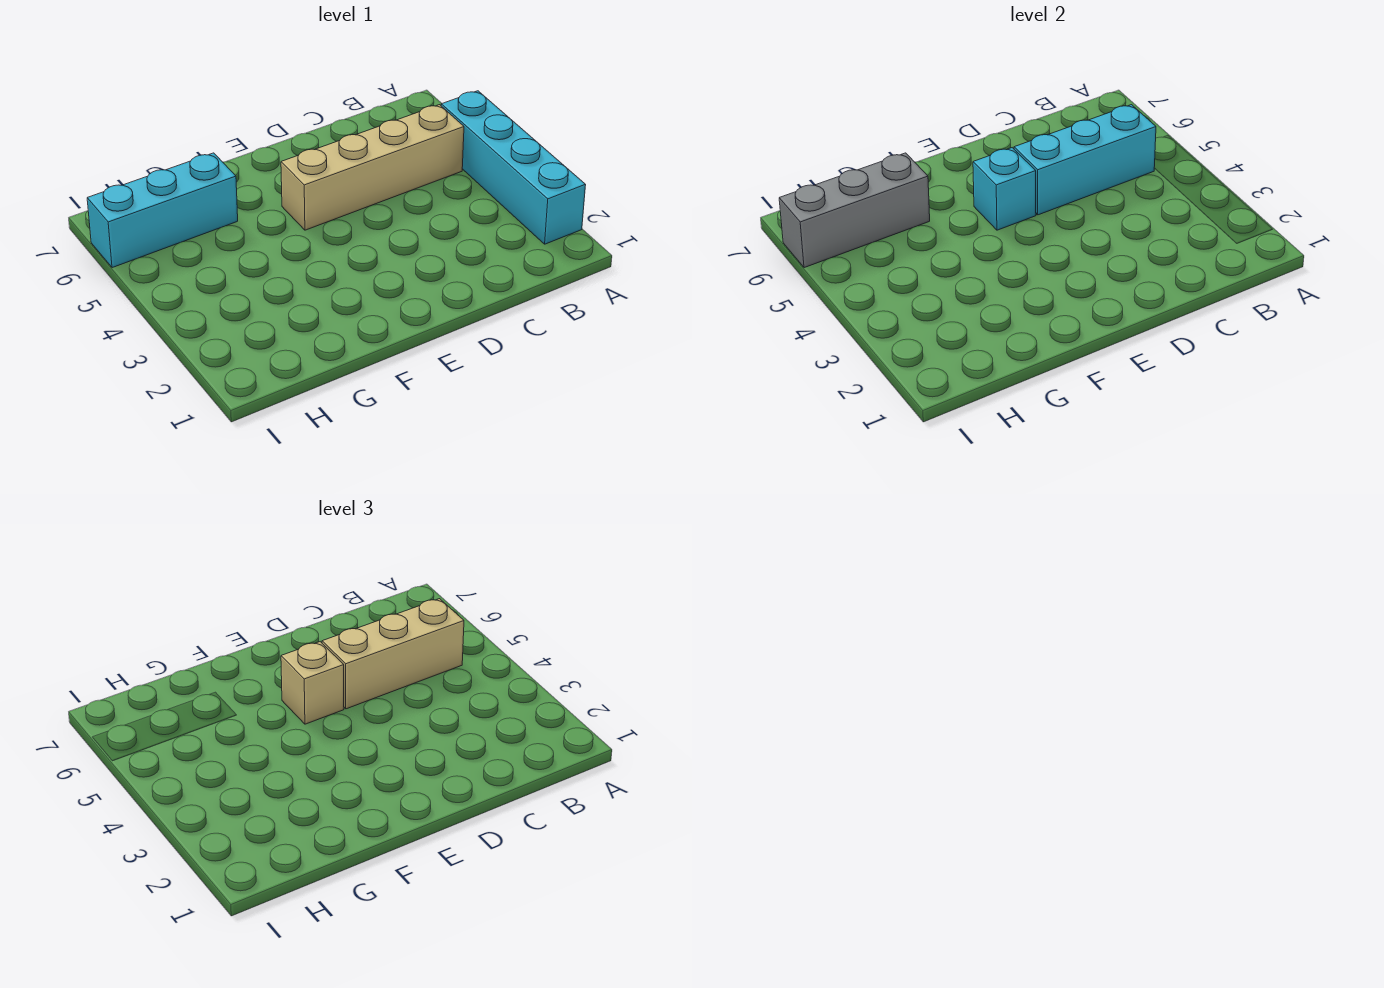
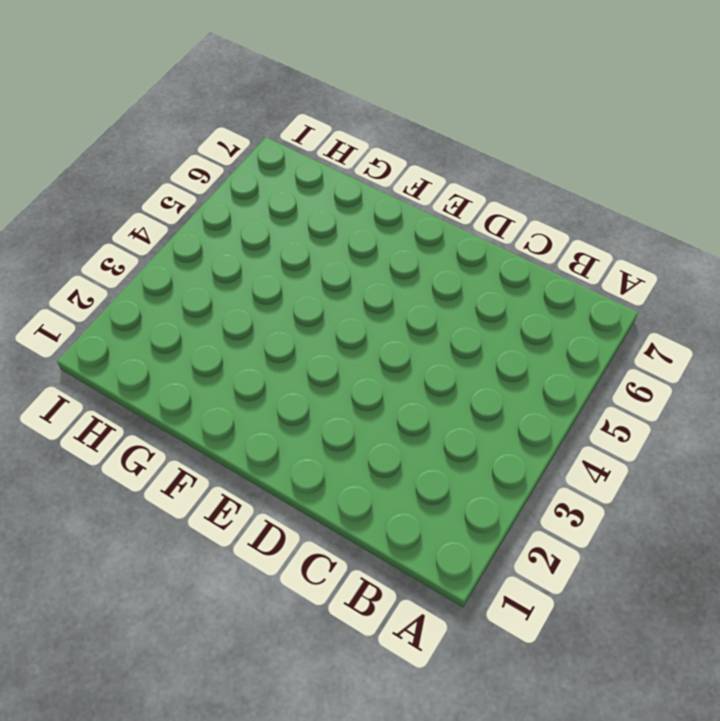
none -> cyan brick A2:A5 level 1
none -> tan brick B5:E5 level 1

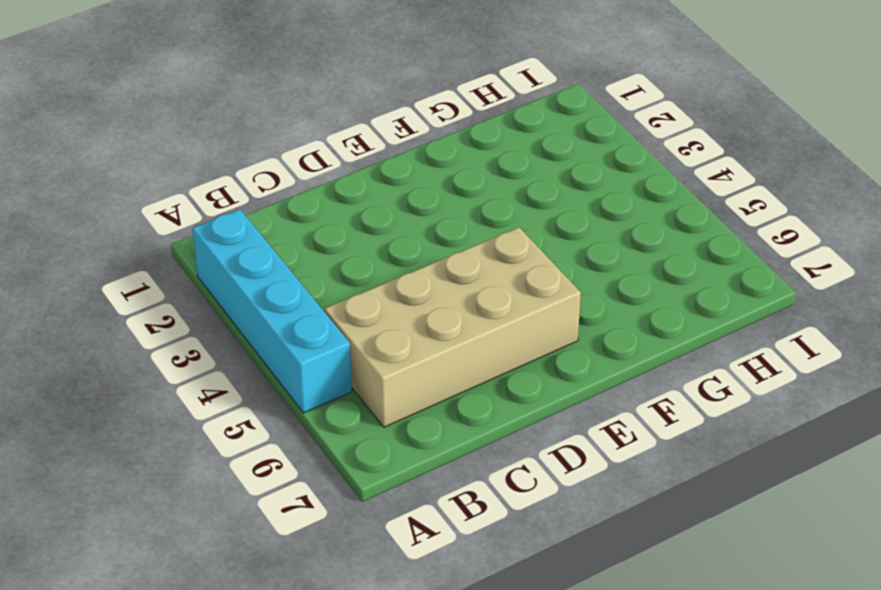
tan brick B5:E6 level 1 -> tan brick B5:E5 level 1
none -> cyan brick G6:I6 level 1
none -> cyan brick B5:D5 level 2

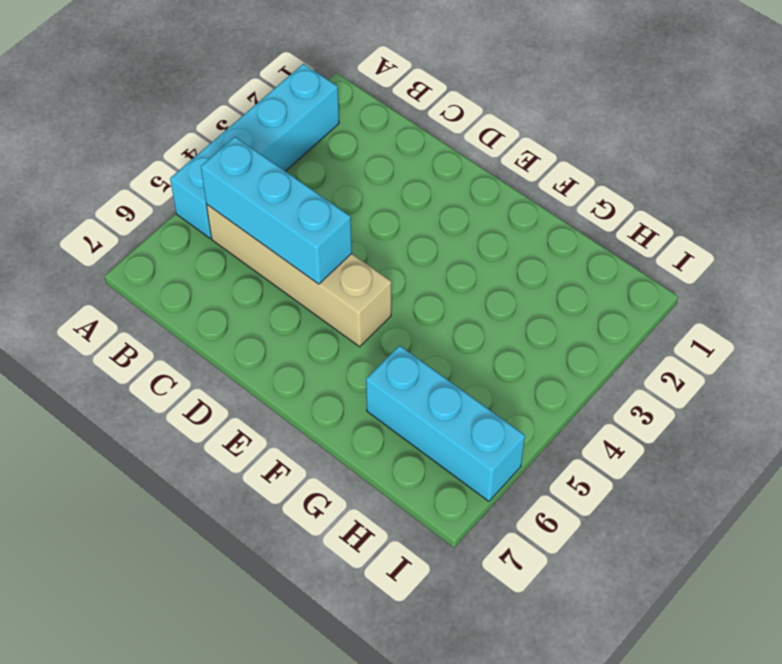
none -> cyan brick E5 level 2
none -> grey brick G6:I6 level 2

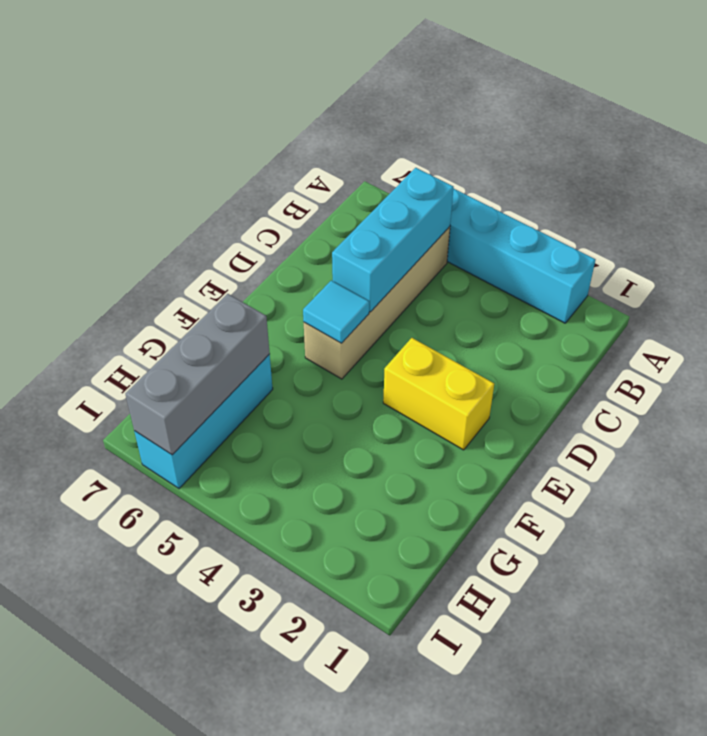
yellow brick E2:E3 level 1 -> none
cyan tile E5 level 2 -> cyan brick E5 level 2
none -> tan brick B5:D5 level 3
none -> tan brick E5 level 3

